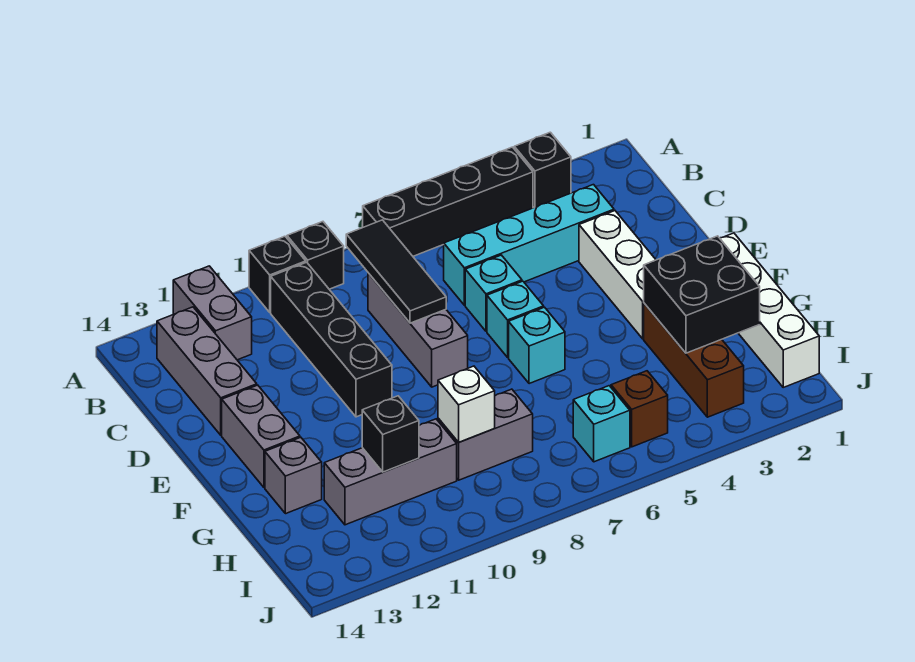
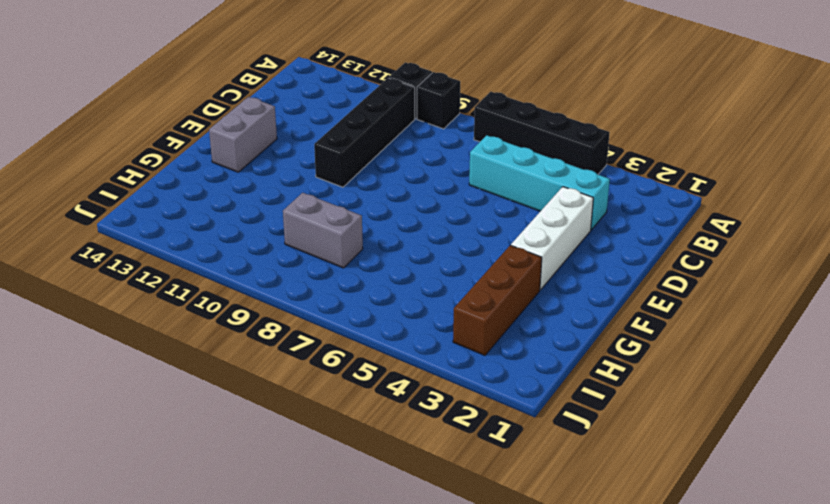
none -> black brick A3 level 1
none -> grey brick A12:B12 level 1
none -> grey brick B13:D13 level 1

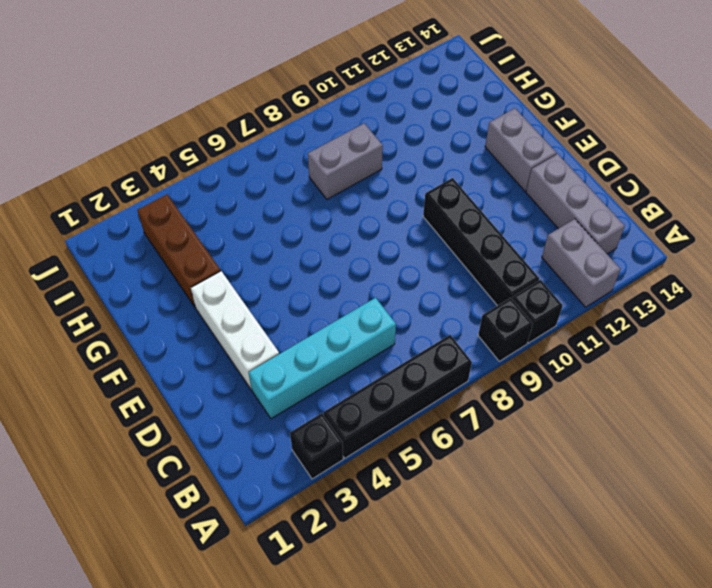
none -> grey brick C8:E8 level 1
none -> cyan brick D6 level 1
none -> cyan brick E6 level 1

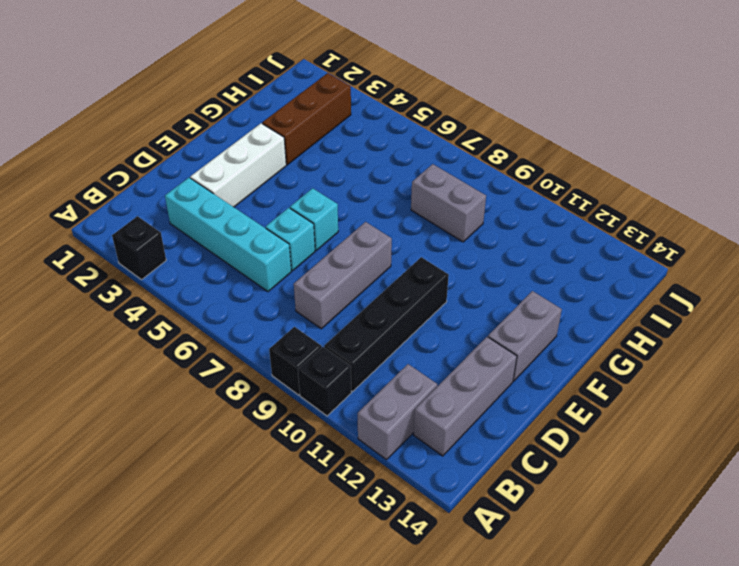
none -> black brick A4:A7 level 1
none -> white brick F1:I1 level 1
none -> cyan brick F6 level 1

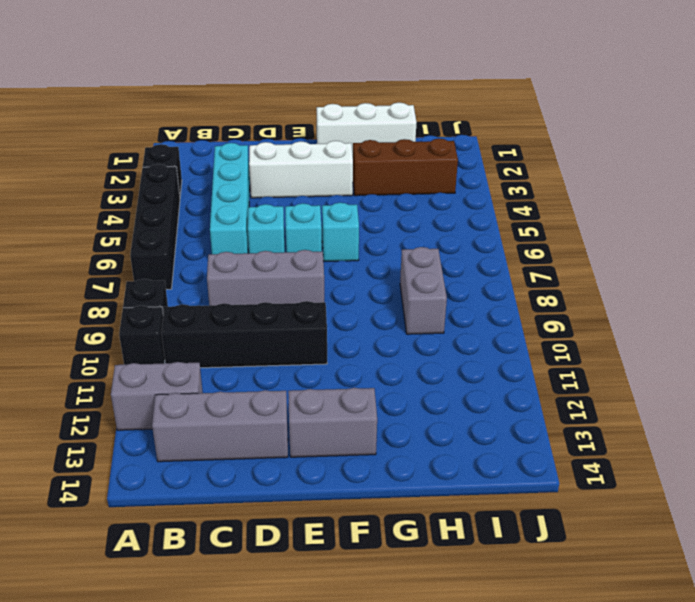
white brick F1:H1 level 1 -> white brick F1:I1 level 1
none -> grey brick G13 level 1
none -> grey brick H10:H12 level 1
none -> brown brick I5 level 1

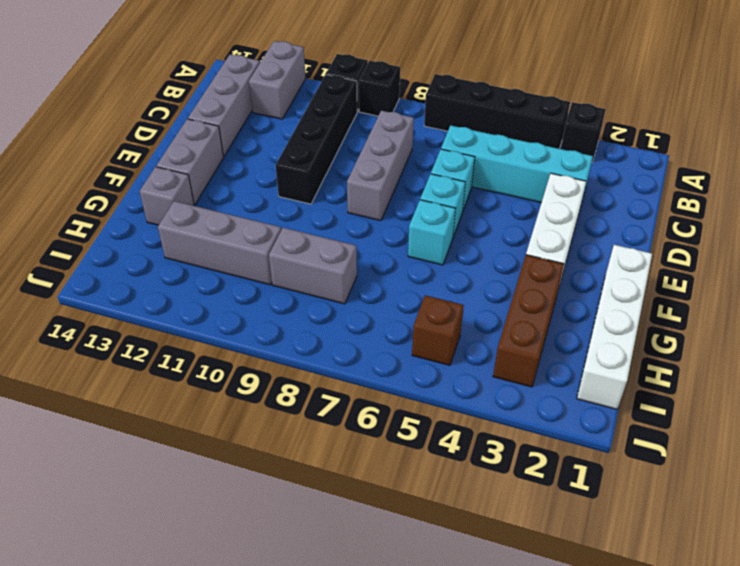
none -> cyan brick I6 level 1
none -> black tile B8:D8 level 2
none -> black brick G2:H3 level 2

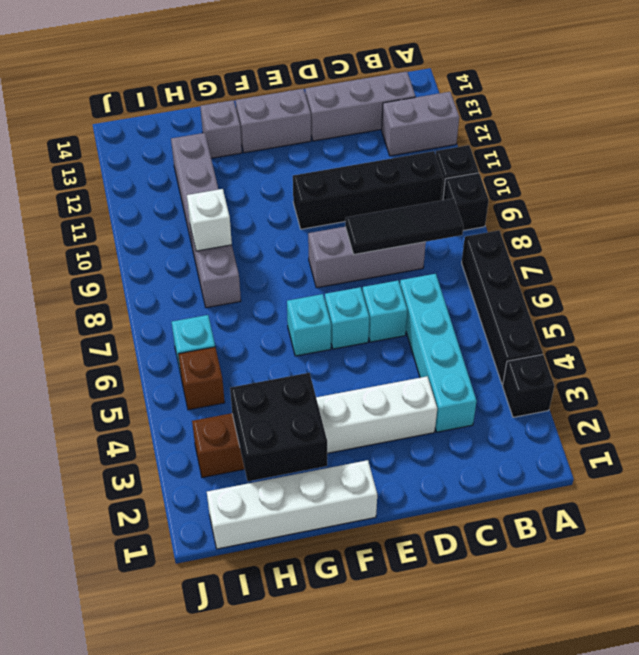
none -> black brick H11 level 2

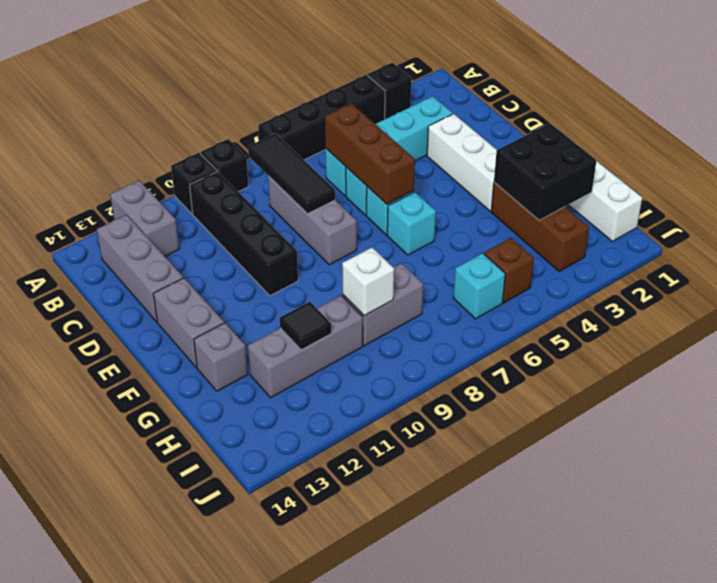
brown brick C6:E6 level 2 -> none
black tile H11 level 2 -> black brick H11 level 2

